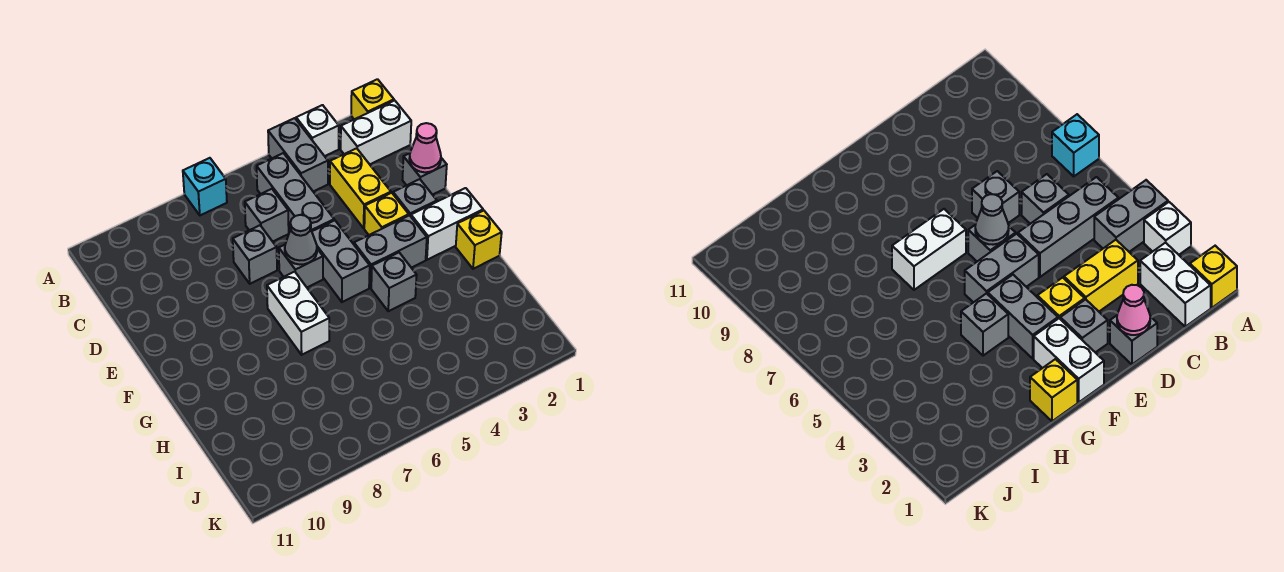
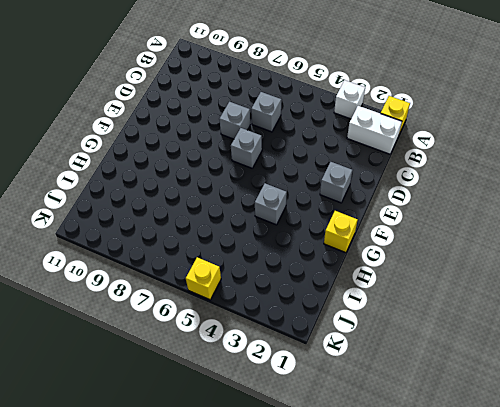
yellow brick K5 level 1 -> yellow brick E3 level 1
none -> grey brick A4:B4 level 1
none -> cyan brick A7 level 1
none -> grey brick B5:D5 level 1

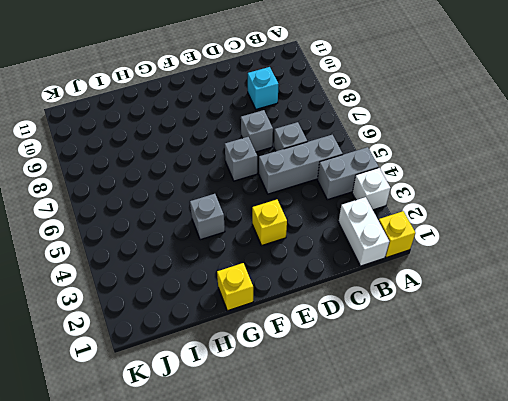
cyan brick C9 level 1 -> cyan brick A7 level 1
none -> yellow brick C3:D3 level 1
none -> grey brick D1 level 1
none -> grey brick E2 level 1

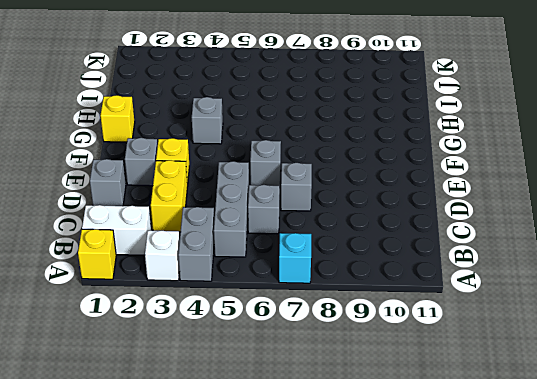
none -> grey brick E5:F5 level 1
none -> white brick F1:F2 level 1
none -> grey brick F3:F4 level 1

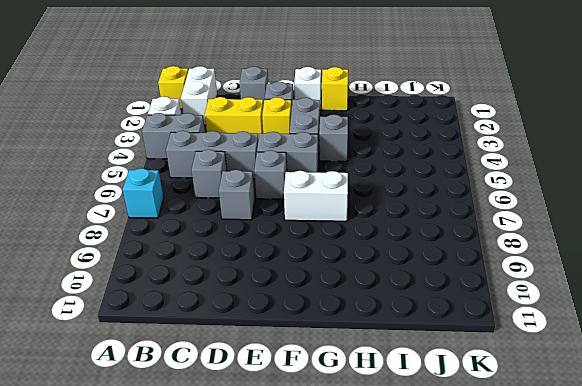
white brick F1 level 1 -> white brick F1:F2 level 1
none -> pink cone D1 level 2
none -> grey cone E6 level 2

